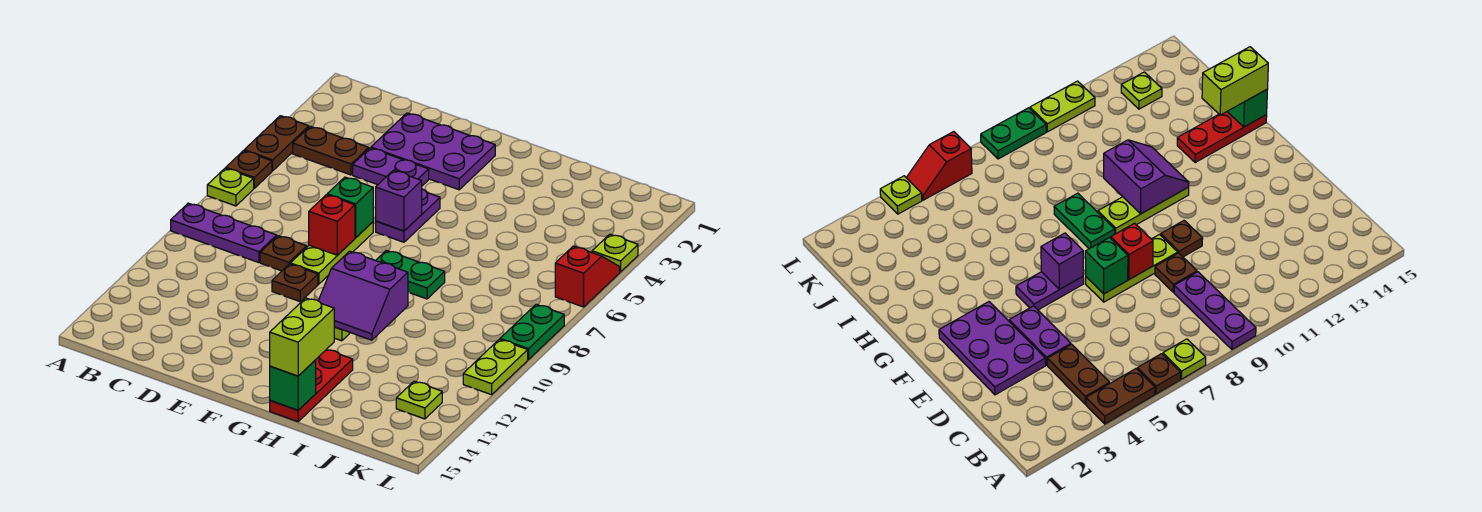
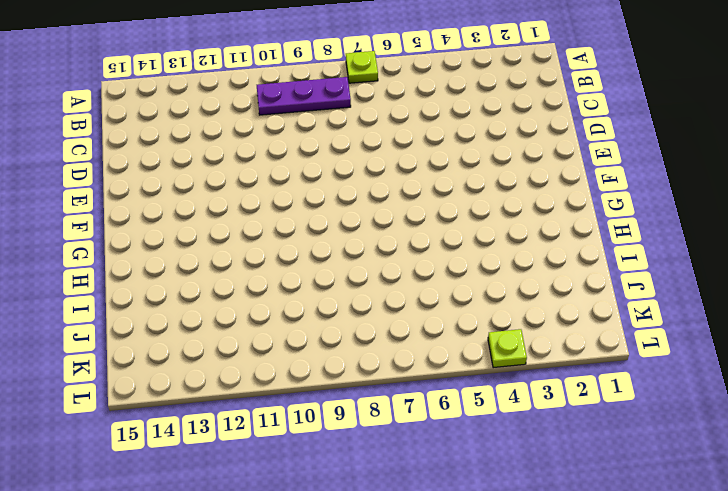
purple plate B8:B10 level 1 -> purple plate A9:C9 level 1
none -> brown plate A4:A5 level 1
none -> brown plate A6 level 1
none -> brown plate B4:C4 level 1

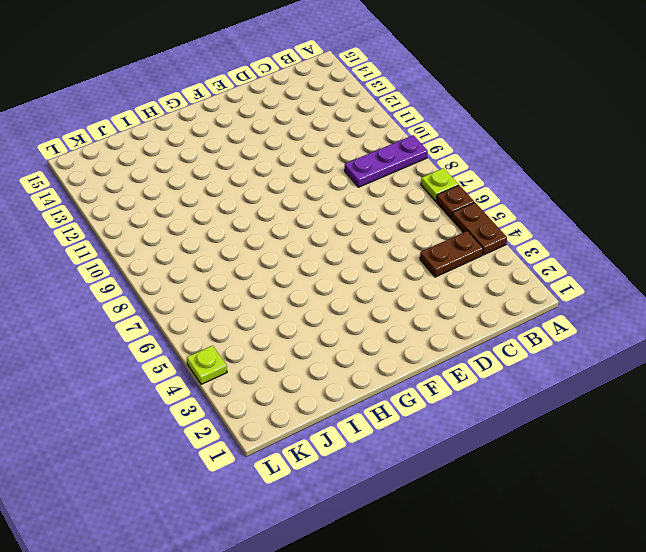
none -> purple plate D2:F3 level 1
none -> purple plate D4:E4 level 1
none -> brown plate D9 level 1

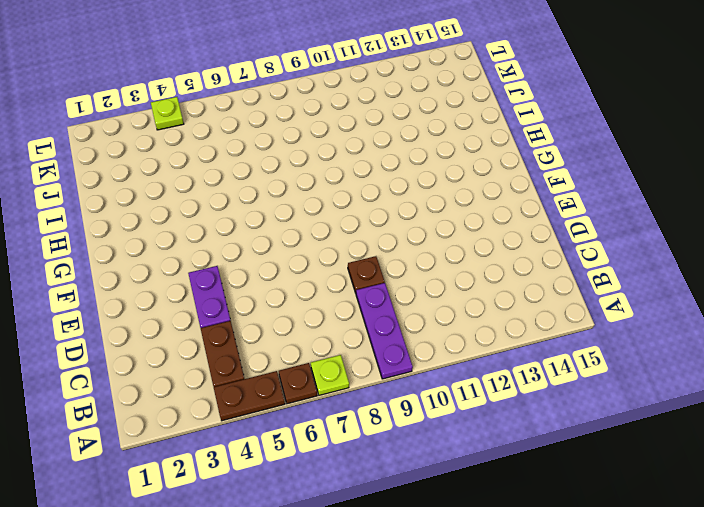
none -> purple plate D2:F3 level 1
none -> lime plate E7:E9 level 1
none -> brown plate E10 level 1

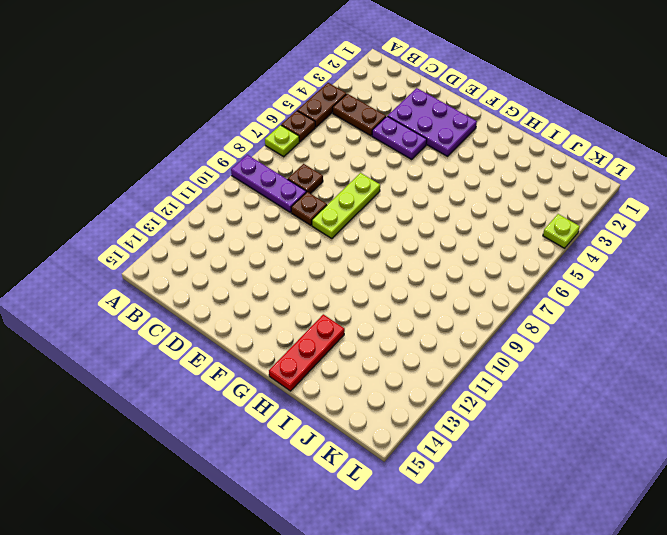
brown plate C8 level 1 -> brown plate E10 level 1
none -> purple plate F5:F6 level 1
none -> green plate G8:H8 level 1
none -> lime plate G9:G11 level 1

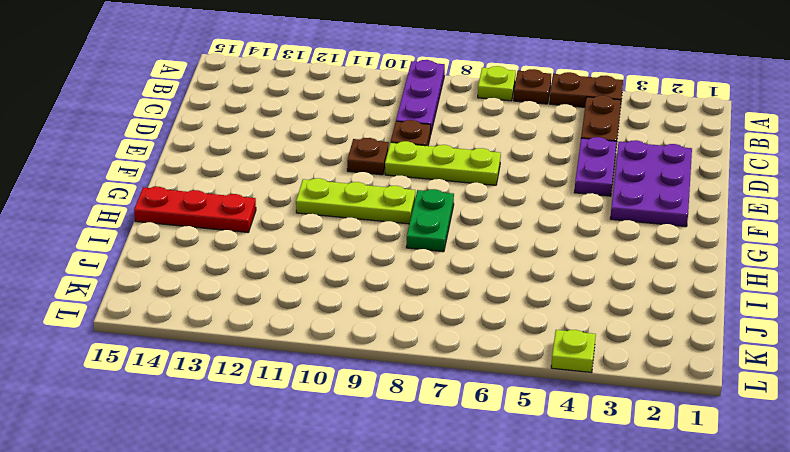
none -> purple plate F5:F6 level 1
none -> lime plate K13 level 1
none -> red slope L5:L6 level 1 top 6

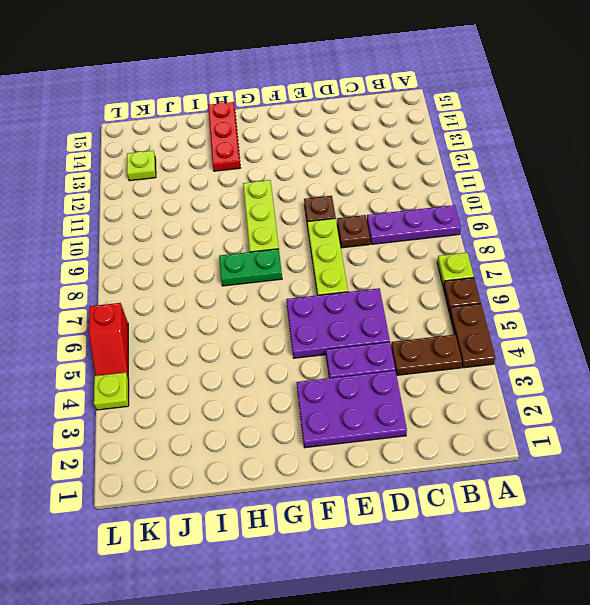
purple plate D5:F6 level 1 -> purple plate F5:F6 level 1
none -> green plate L8:L9 level 1
none -> lime plate L10:L11 level 1
none -> green brick E7 level 2

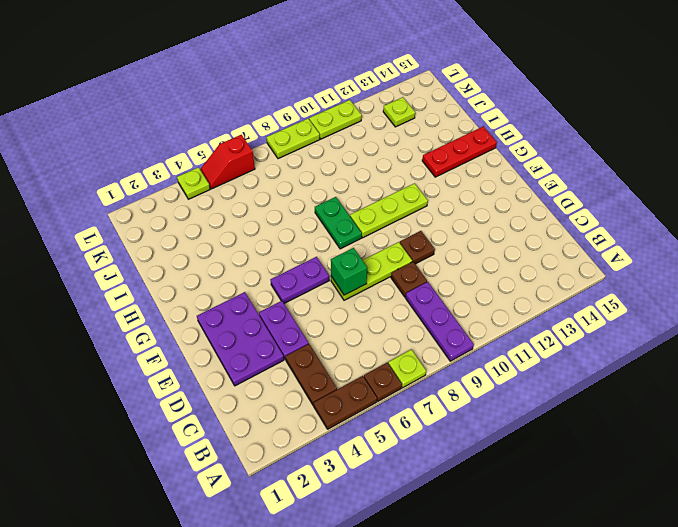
lime plate L8:L9 level 1 -> green plate L8:L9 level 1
none -> red brick E8 level 2
none -> purple brick F6 level 2
none -> purple slope G10:H11 level 2 top 10

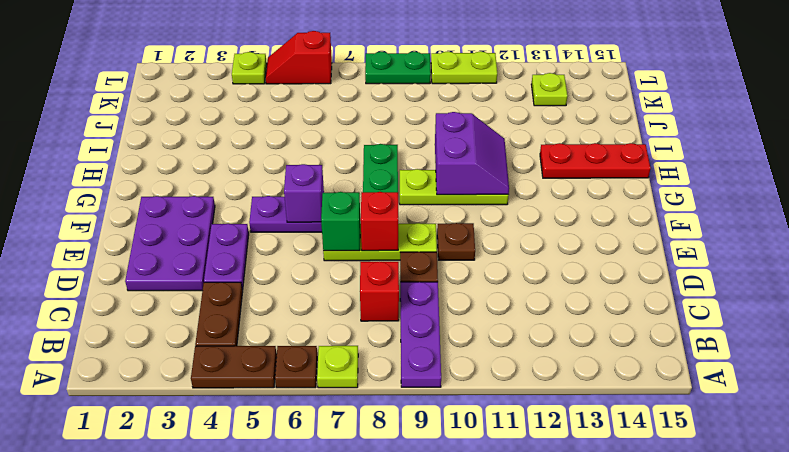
red brick C8 level 1 -> none
none -> green brick H15 level 2
none -> lime brick H14:H15 level 3

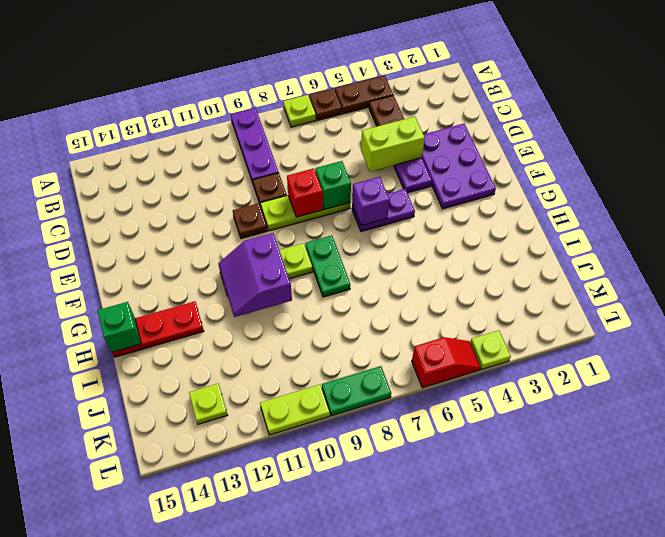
lime brick D4:D5 level 2 -> lime brick H14:H15 level 3

